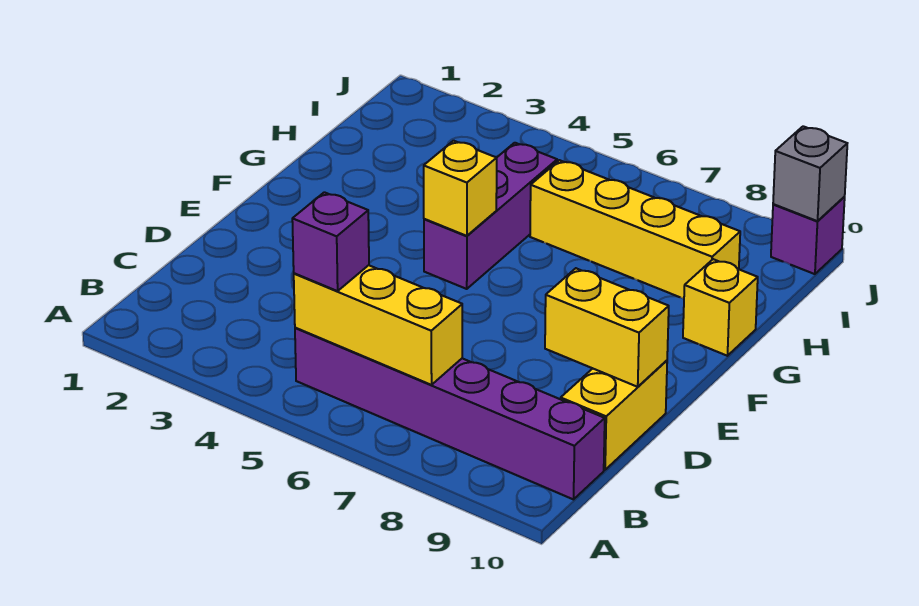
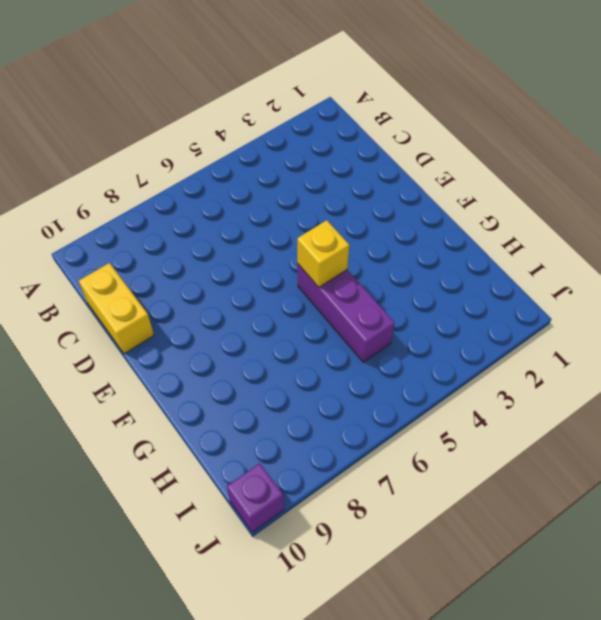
none -> purple brick B5:B10 level 1
none -> yellow brick G10 level 1

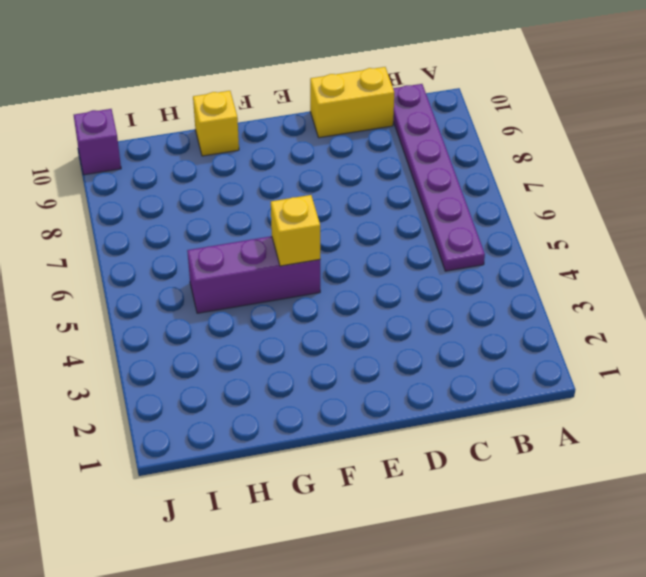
purple plate B5:B10 level 1 -> purple brick B5:B10 level 1
none -> yellow brick H6:H9 level 1
none -> yellow brick B5:B7 level 2

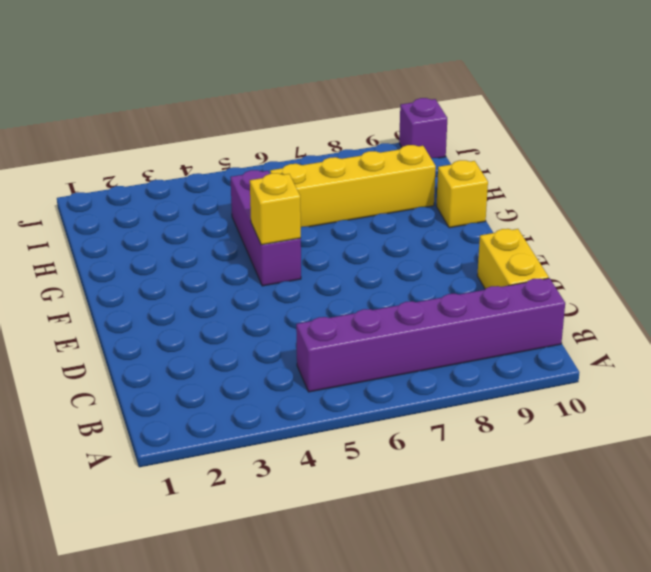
none -> yellow brick B5:B7 level 2
none -> yellow brick D9:D10 level 2

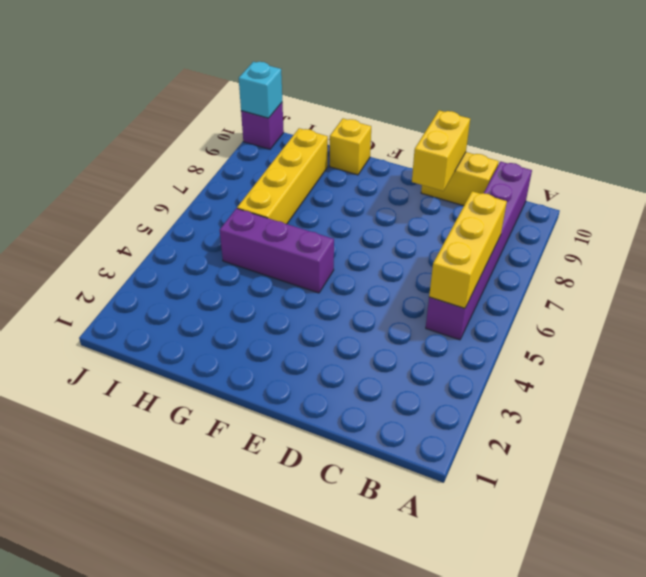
cyan brick J10 level 2 -> grey brick J10 level 2
none -> yellow brick F5 level 2
none -> purple brick B5 level 3

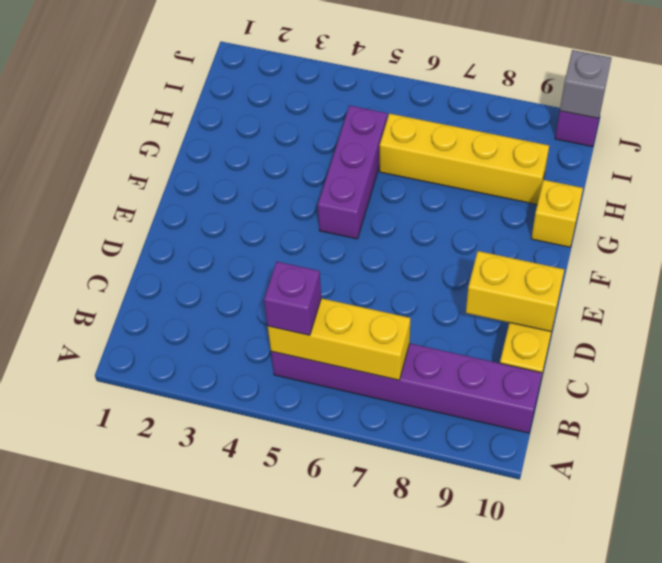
none -> yellow brick F5 level 2

